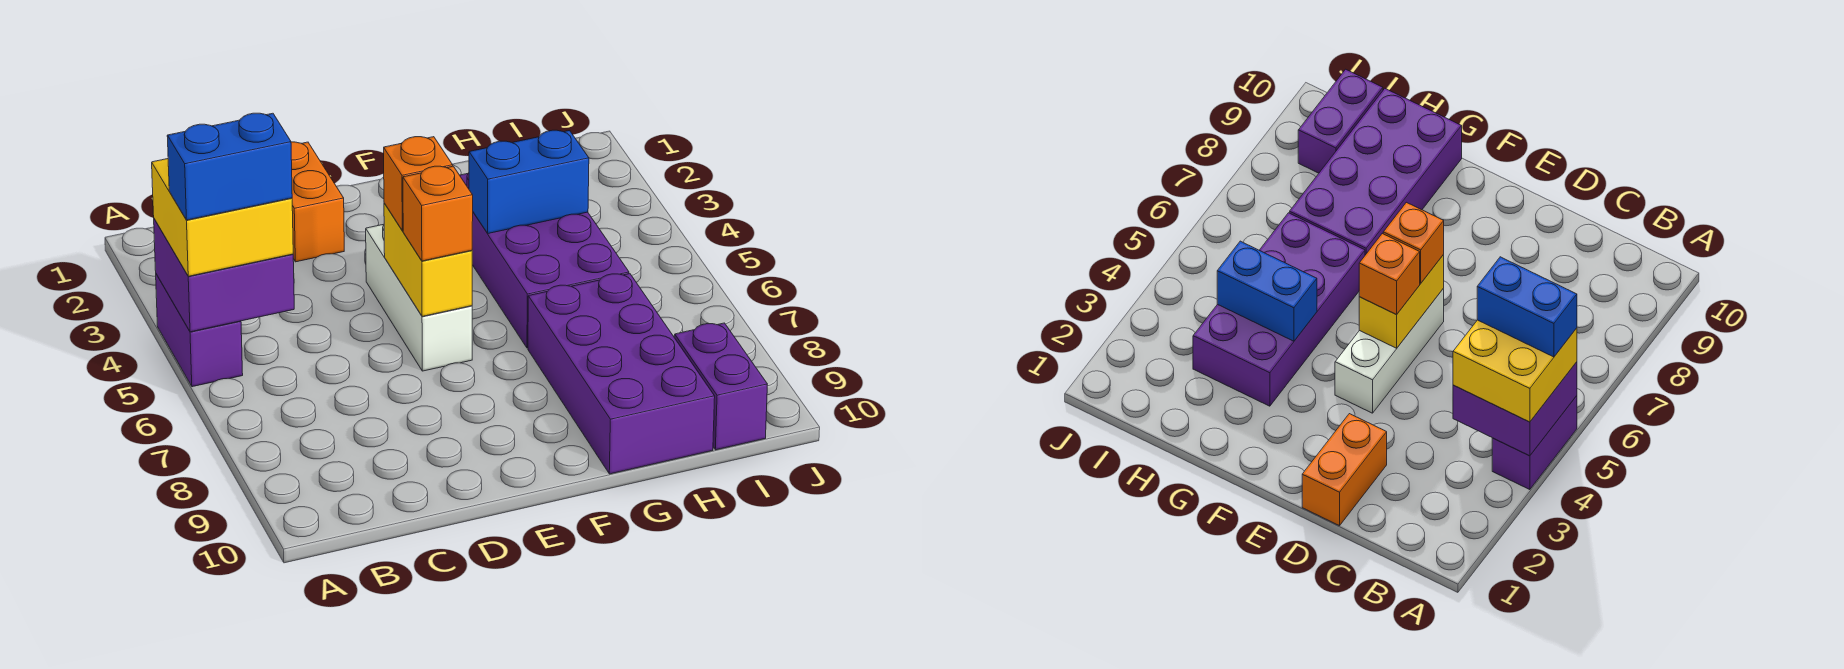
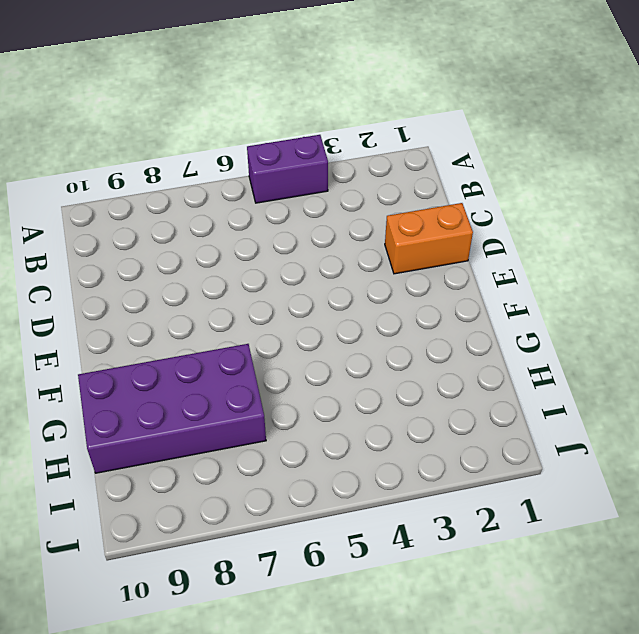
none -> white brick E4:E6 level 1
none -> purple brick G3:H6 level 1
none -> purple brick I9:I10 level 1

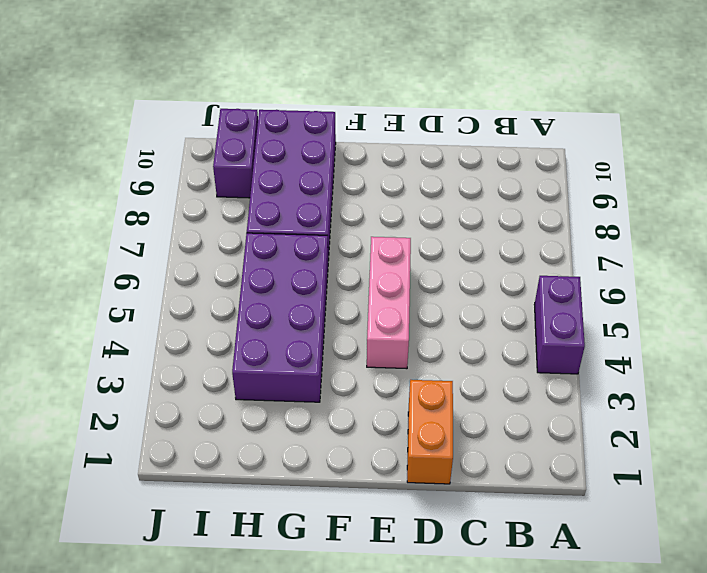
pink brick E4:E6 level 1 -> white brick E4:E6 level 1
none -> purple brick A4:B5 level 2
none -> yellow brick E5:E6 level 2
none -> blue brick G4:H4 level 2

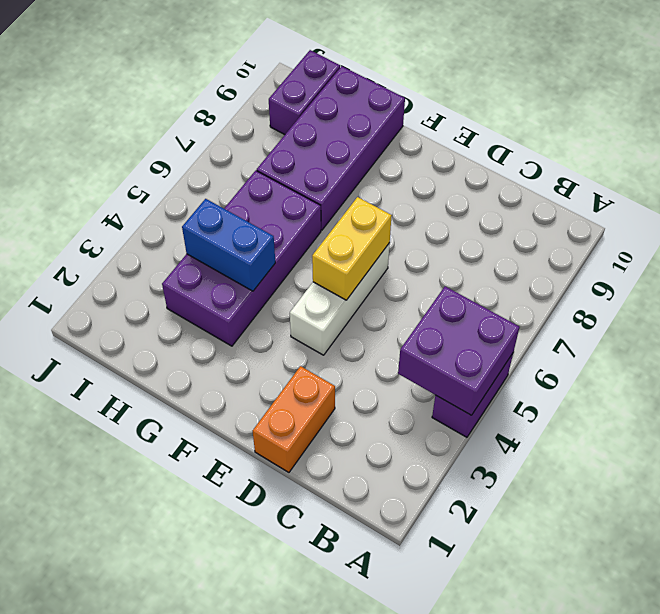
none -> yellow brick A4:B5 level 3
none -> orange brick E5 level 3
none -> orange brick E6 level 3

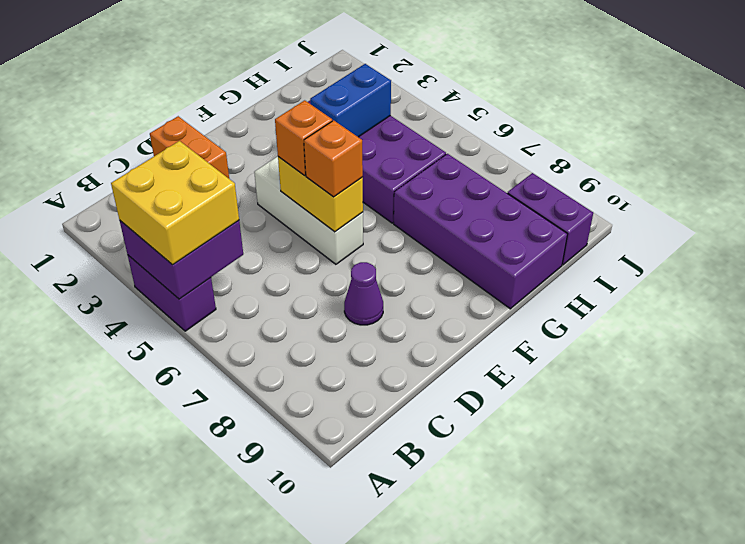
purple cone D8 level 1 -> none
none -> blue brick A5:B5 level 4

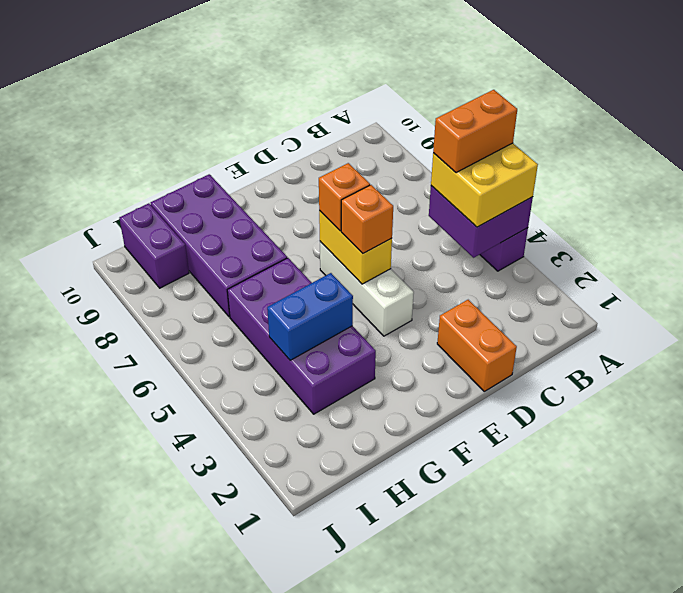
orange brick A5:B5 level 4 -> blue brick A5:B5 level 4

